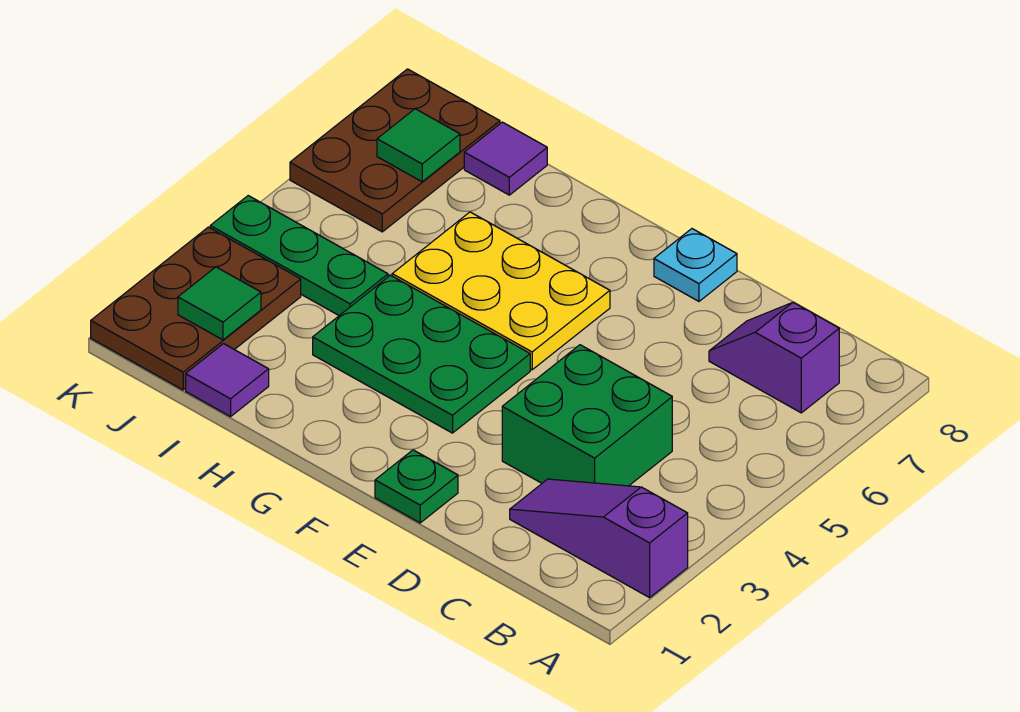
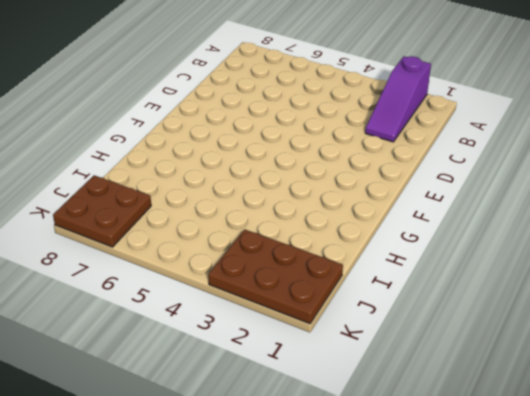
brown plate J7:K8 level 1 -> brown plate J6:K8 level 1
none -> purple slope B7:C7 level 1 top B
none -> green brick C3:D4 level 1
none -> green plate E1 level 1

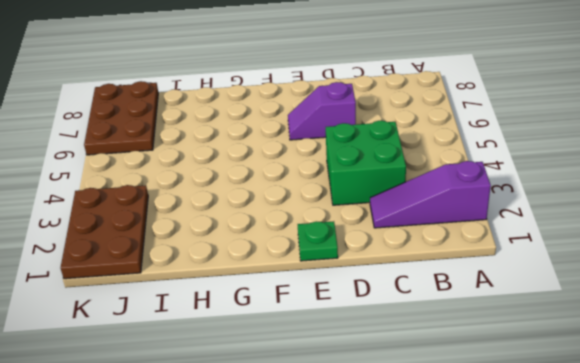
purple slope D6:E6 level 1 top D -> purple slope B7:C7 level 1 top B
none -> cyan plate E8 level 1
none -> green plate F3:H4 level 1
none -> yellow plate F5:H6 level 1

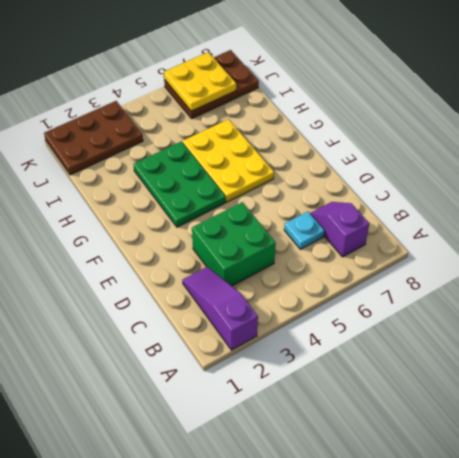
cyan plate C6 level 1 -> cyan plate E8 level 1
yellow plate J6:K7 level 2 -> green tile J7 level 2
none -> green plate E1 level 1
none -> purple tile I1 level 1
none -> green plate I4:K4 level 1

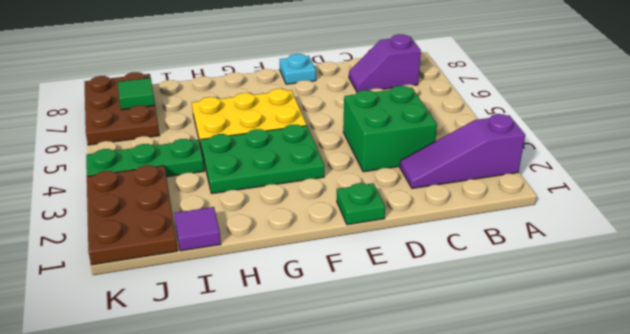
none -> purple tile I8 level 1
none -> green tile J2 level 2

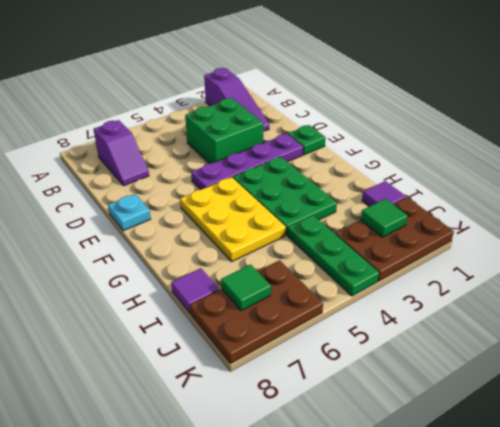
purple plate E2:E5 level 1 -> none

